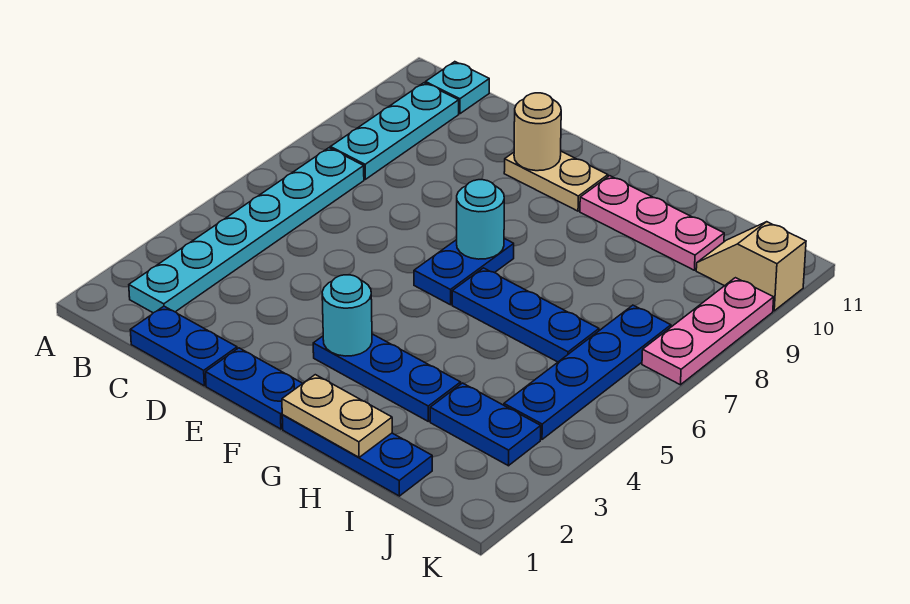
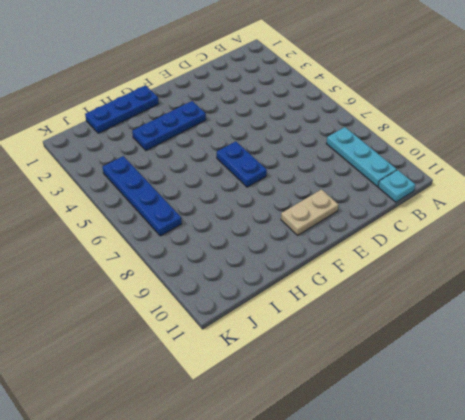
none -> cyan plate B2:B7 level 1
none -> blue plate C1:D1 level 1
none -> blue plate E1:F1 level 1

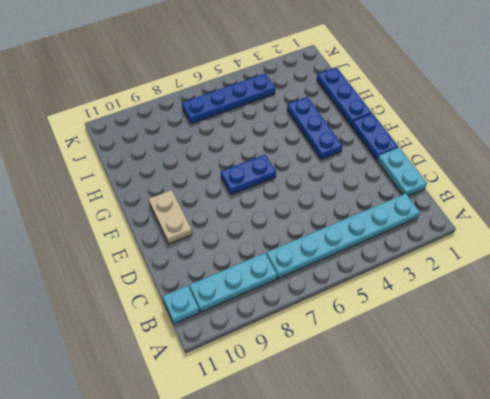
cyan plate C1:D1 level 1 -> blue plate C1:D1 level 1
none -> blue plate G6:I6 level 1
none -> pink plate G10:I10 level 1
none -> blue plate I3:J3 level 1

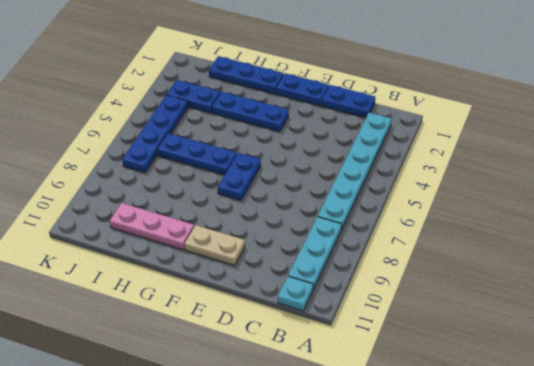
none -> tan slope J10:K10 level 1 top K
none -> pink plate K7:K9 level 1
none -> tan round brick E10 level 2

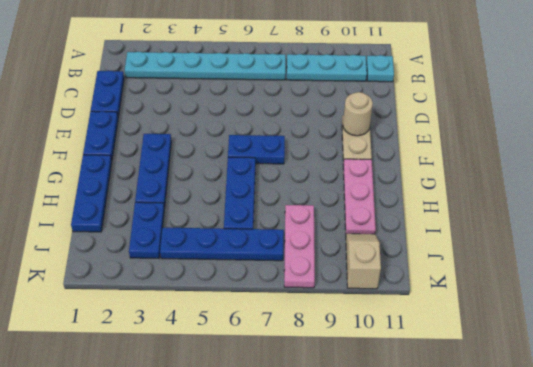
pink plate I8:K8 level 1 -> pink plate K7:K9 level 1
none -> cyan round brick F3 level 2
none -> cyan round brick F7 level 2
none -> tan plate G1:H1 level 2

